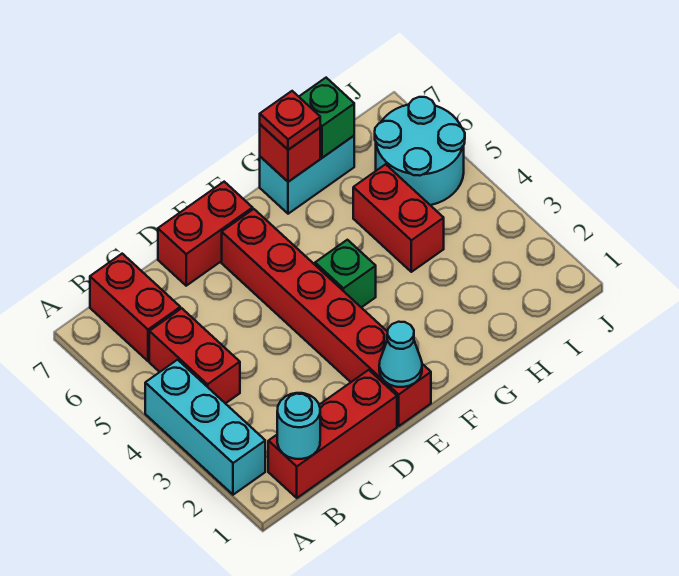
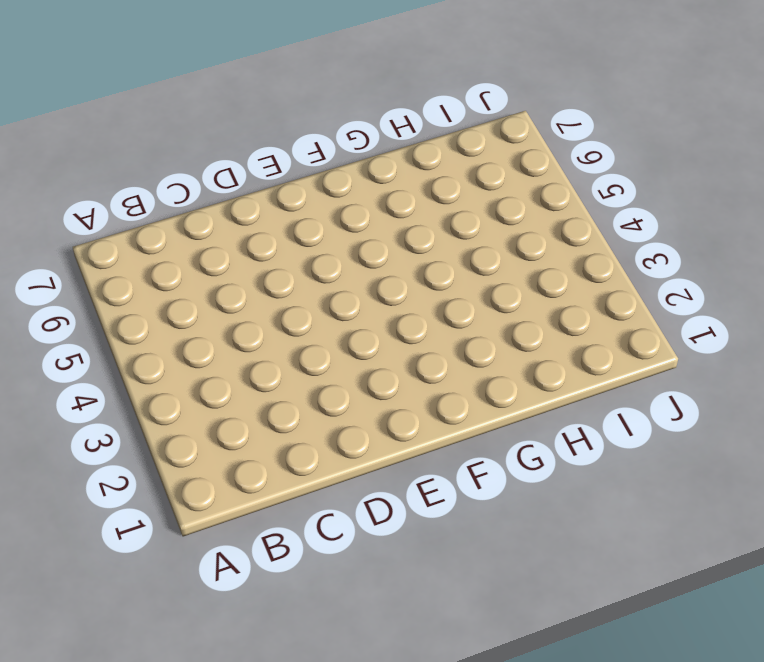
none -> cyan brick A2:A4 level 1
none -> red brick B1:D1 level 1
none -> red brick B4:B5 level 1

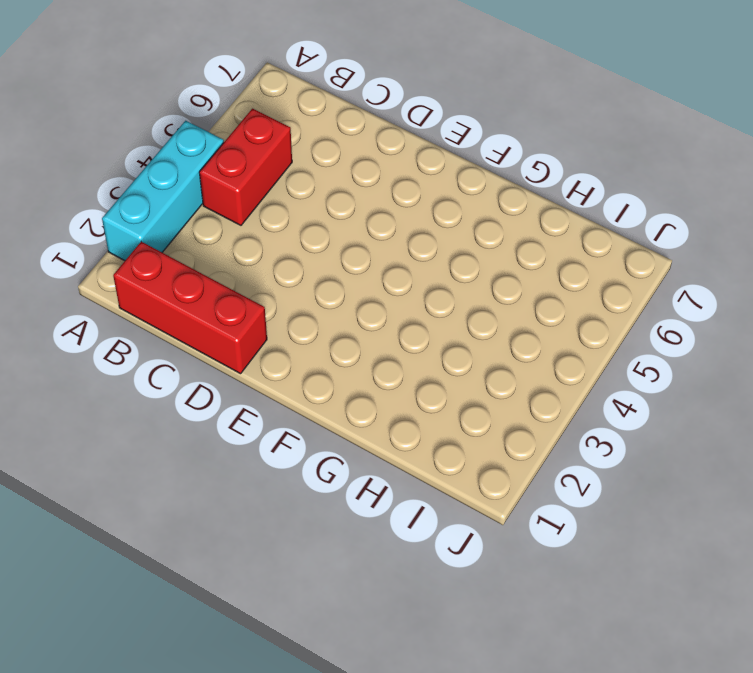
none -> red brick B6:B7 level 1
none -> red brick D7:E7 level 1
none -> red brick E1:E6 level 1

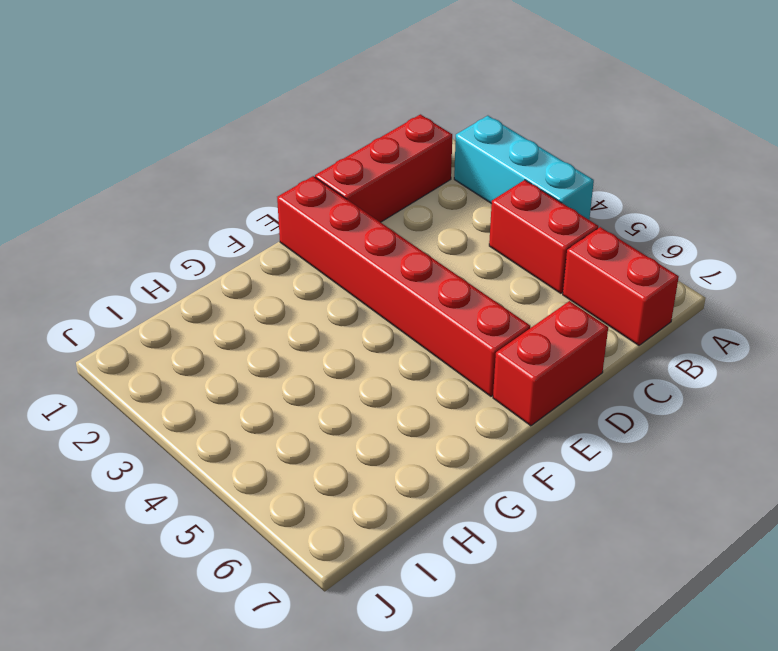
none -> green brick F4 level 1
none -> cyan brick G7:H7 level 1
none -> red brick H4:H5 level 1

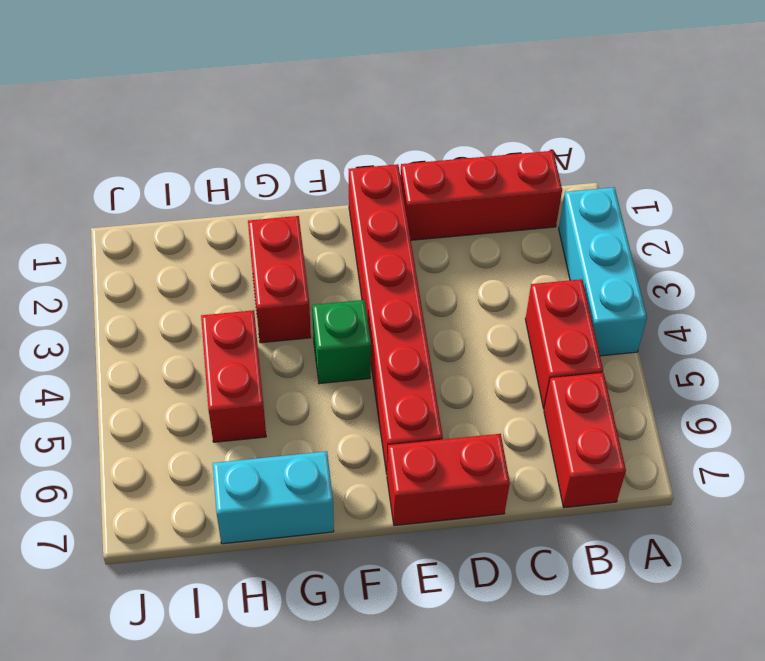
red brick G2:G3 level 1 -> none
none -> cyan round brick I5:J6 level 1
none -> cyan round brick B1 level 2
none -> cyan cone E1 level 2

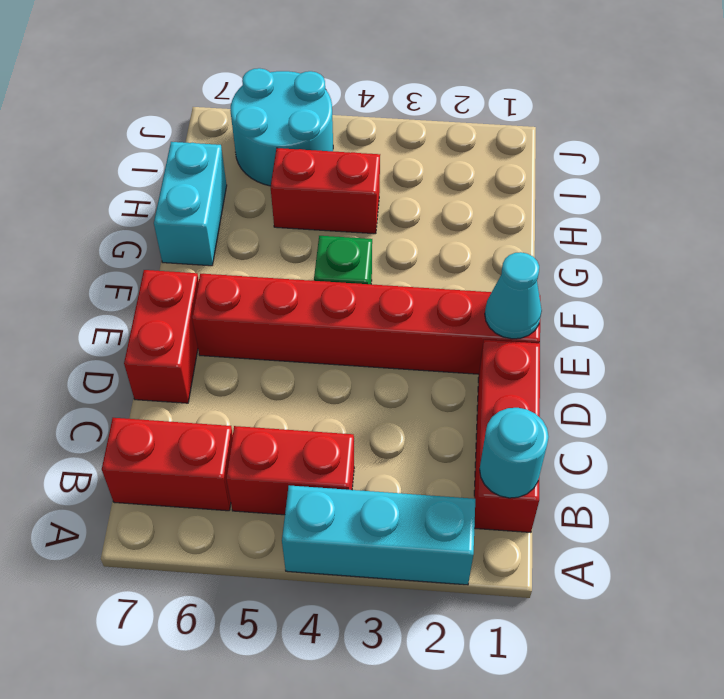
none -> red brick G7 level 2
none -> green brick H7 level 2
none -> red plate G7 level 3

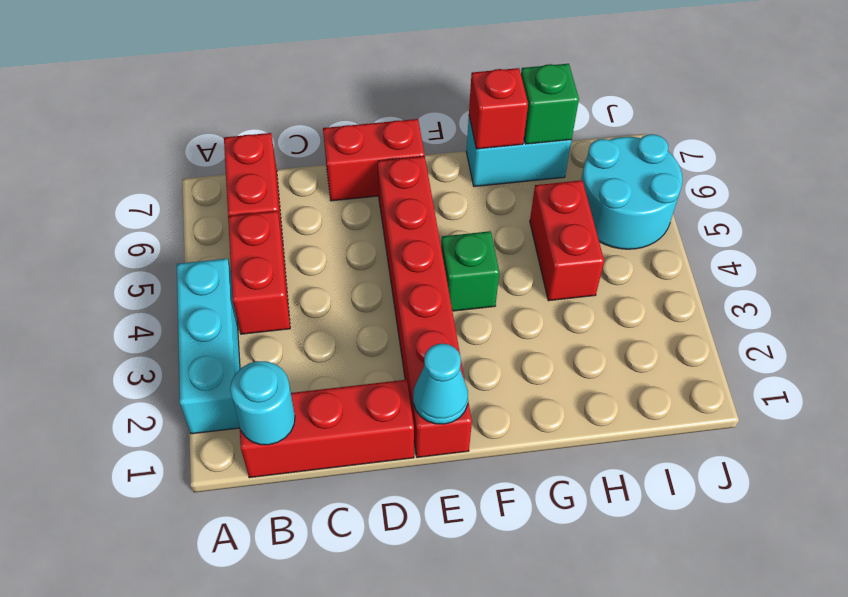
none -> red plate G7 level 3

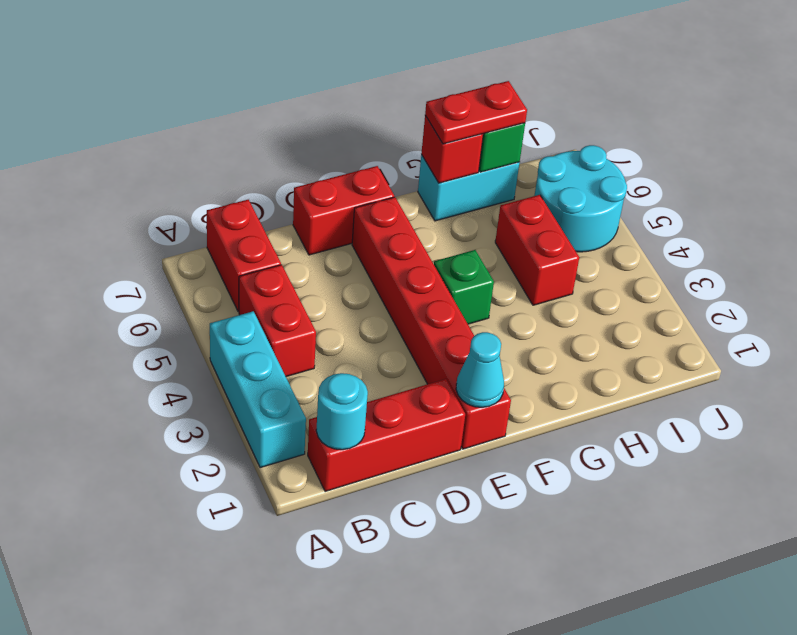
red plate G7:H7 level 3 -> red plate G7 level 3

